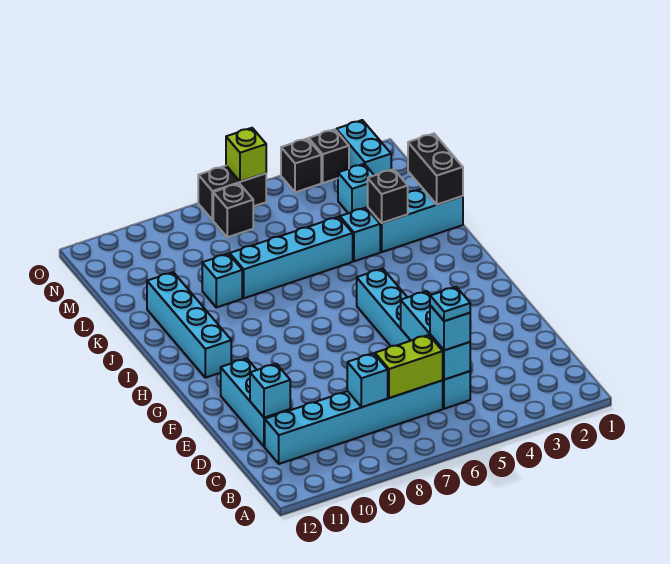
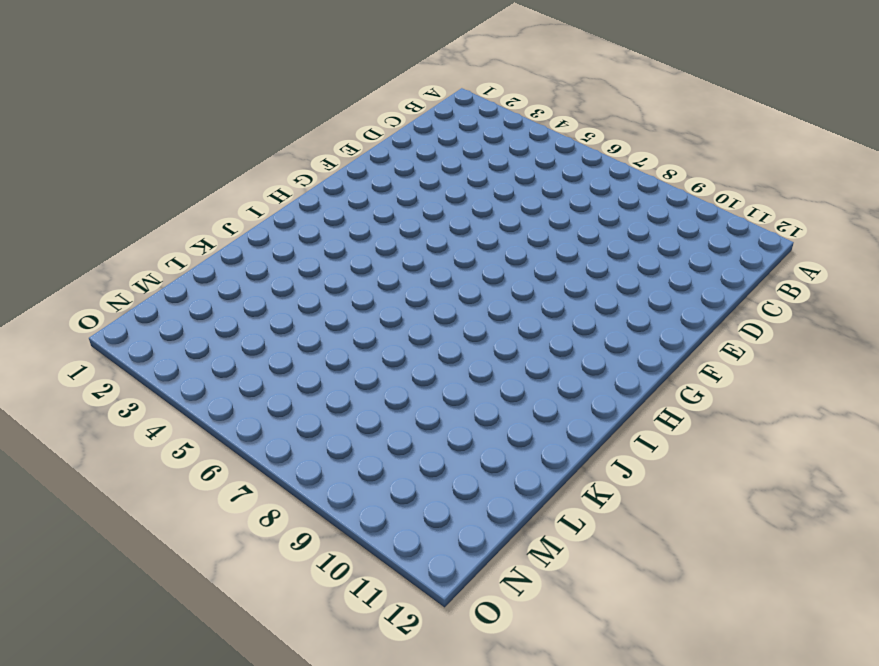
none -> cyan brick C5:H5 level 1
none -> cyan brick C6:C11 level 1
none -> cyan brick D11:F11 level 1

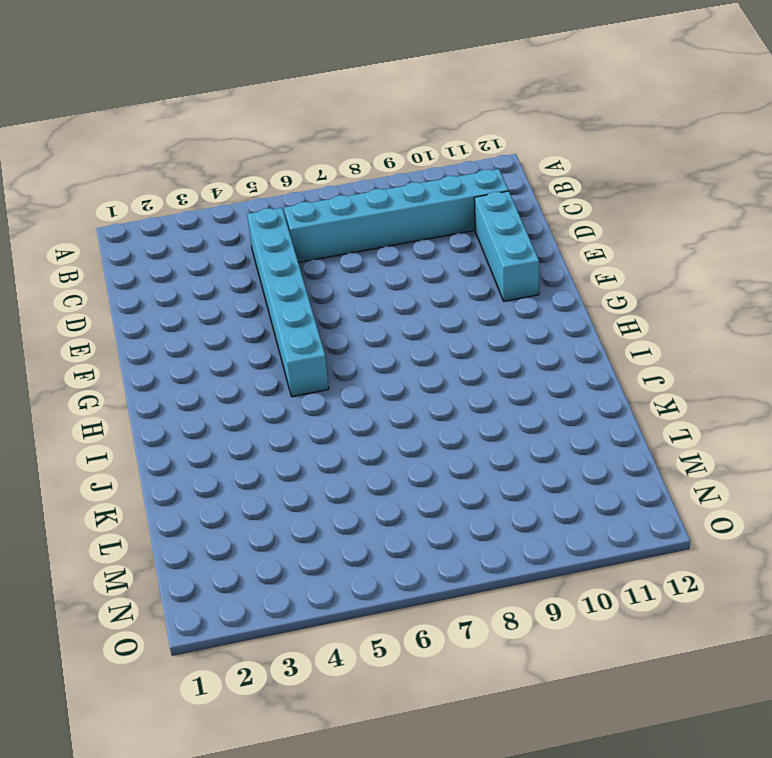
none -> cyan brick H11:K11 level 1
none -> cyan brick K1:K3 level 1
none -> cyan brick K4 level 1

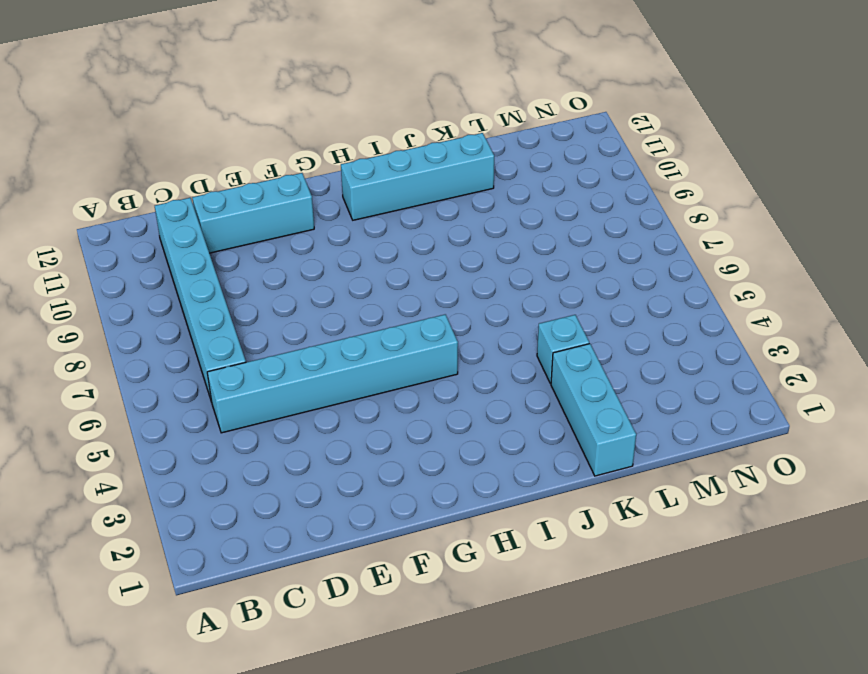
none -> cyan brick K5:K8 level 1
none -> cyan brick K9 level 1
none -> cyan brick M3 level 1

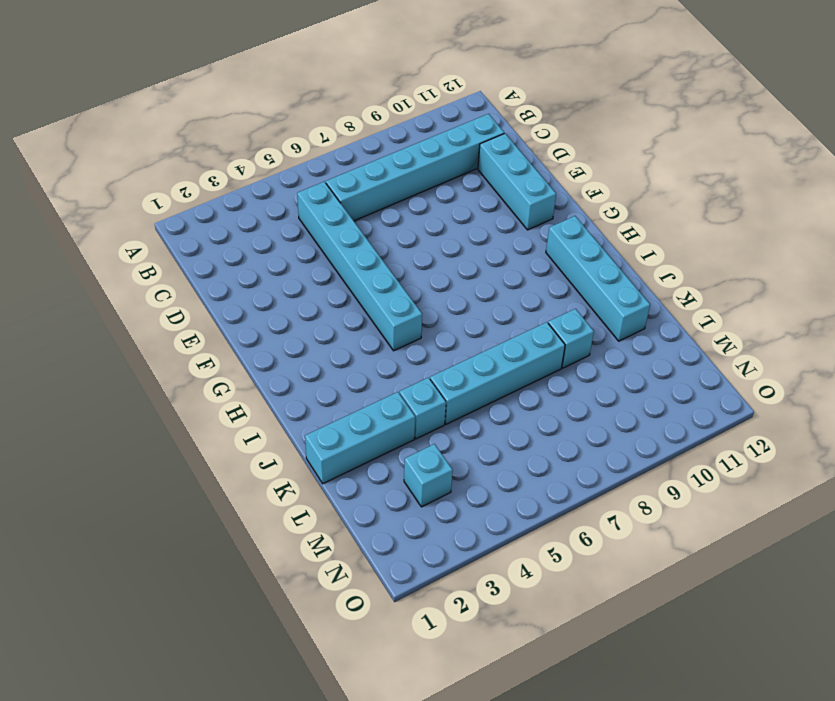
none -> cyan brick N2:O2 level 1
none -> black brick N7 level 1
none -> black brick O3 level 1

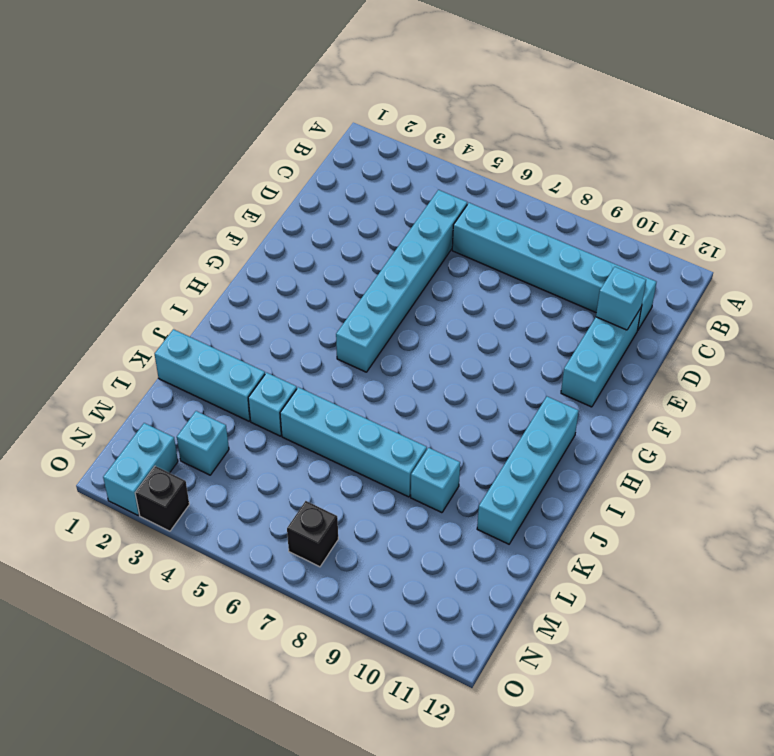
none -> black brick O4 level 1
none -> black brick O6:O7 level 1
none -> cyan brick C5:E5 level 2

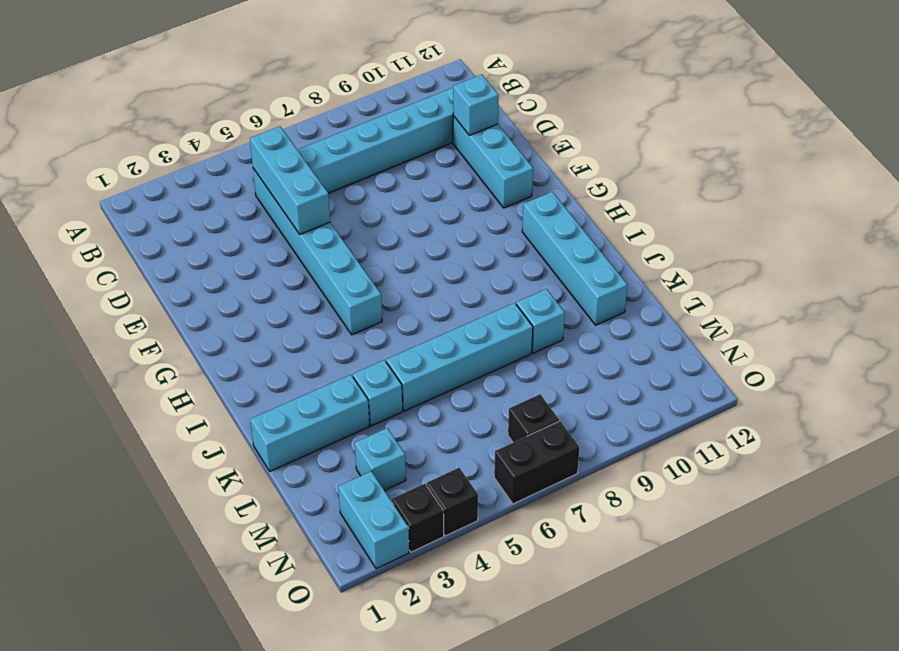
none -> lime brick C6:C7 level 2
none -> cyan brick C8 level 2
none -> black brick K1:L1 level 2

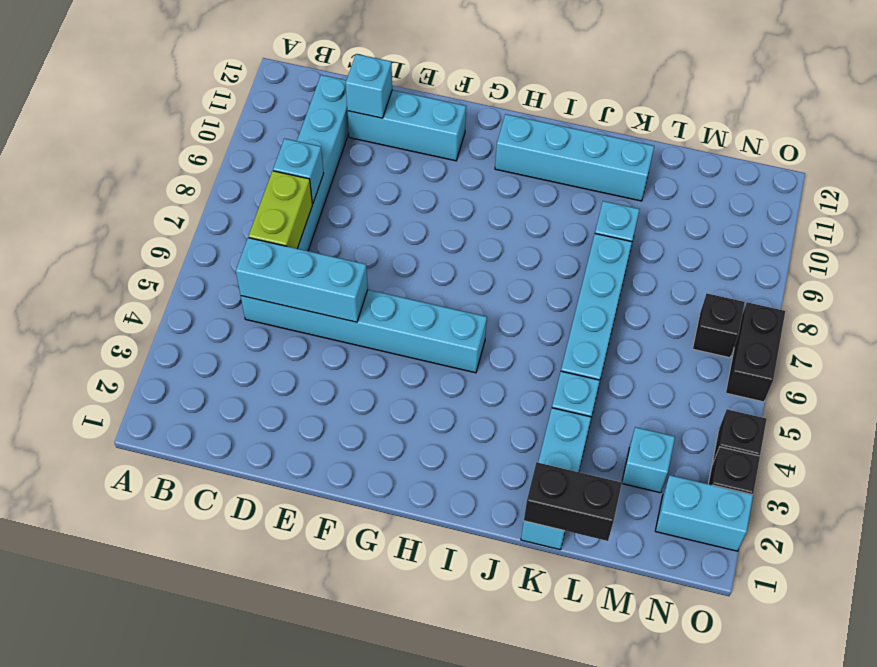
none -> black brick K3 level 2
none -> lime brick O6 level 2
none -> cyan brick C5 level 3

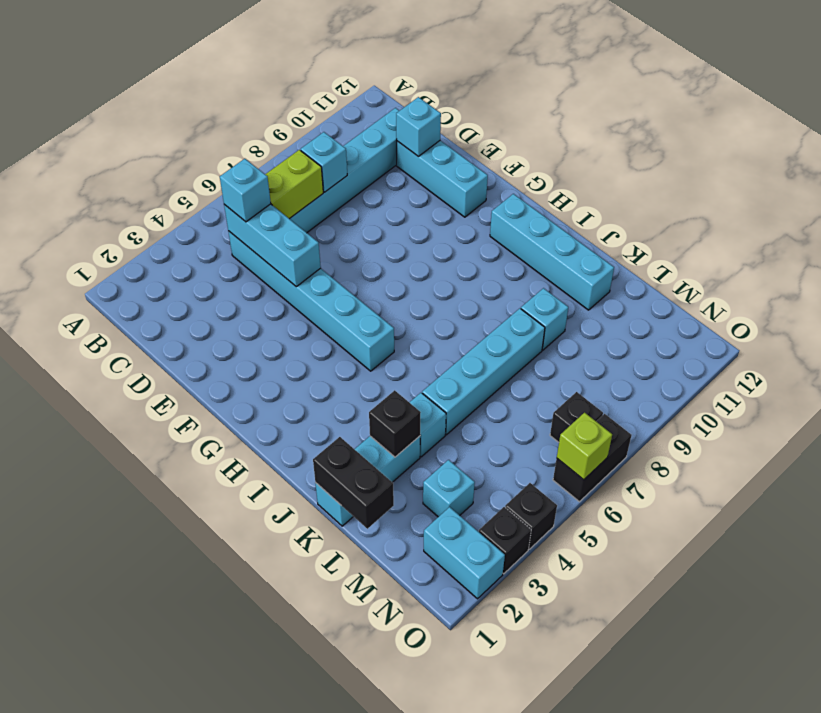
none -> cyan plate C5 level 4

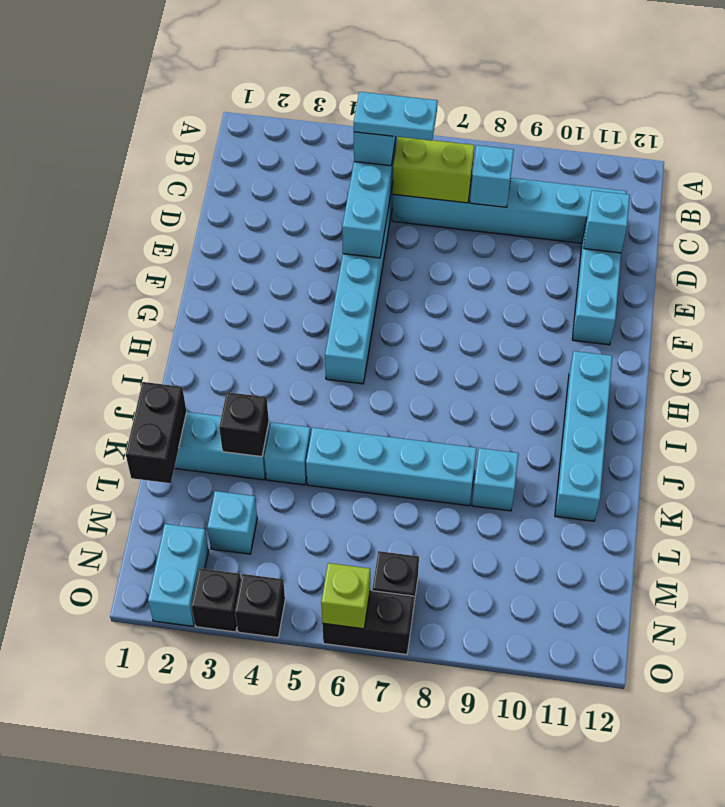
cyan plate C5:C6 level 4 -> cyan plate C5 level 4

